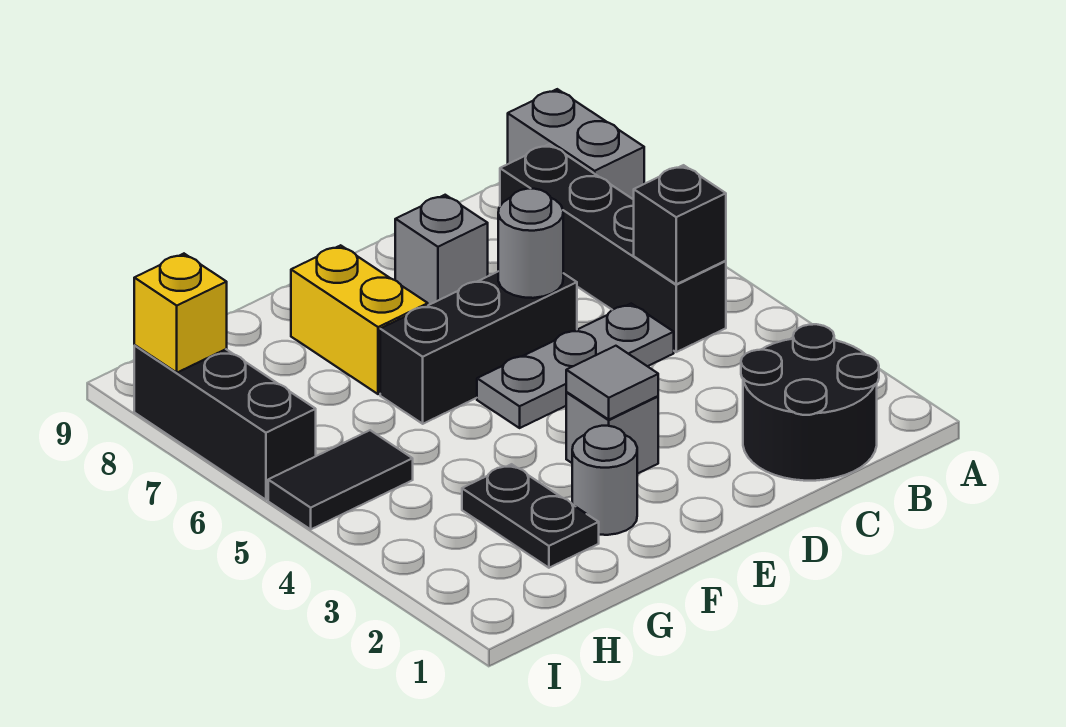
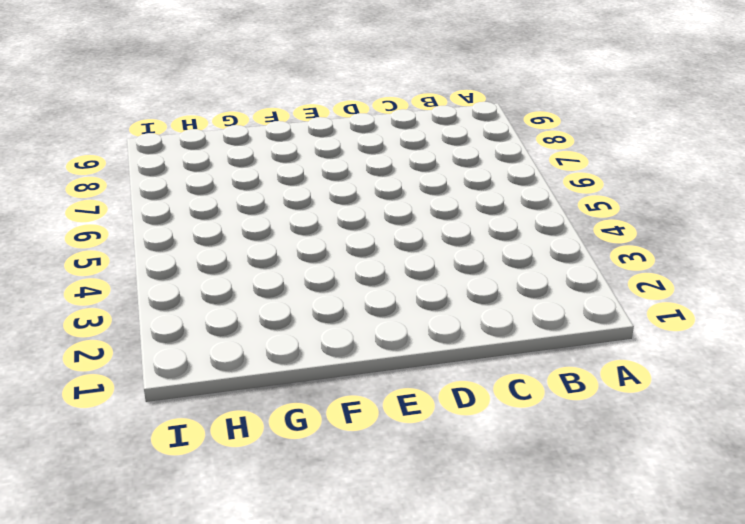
none -> grey brick A8:A9 level 1
none -> black round brick B1:C2 level 1
none -> black brick B5:B8 level 1

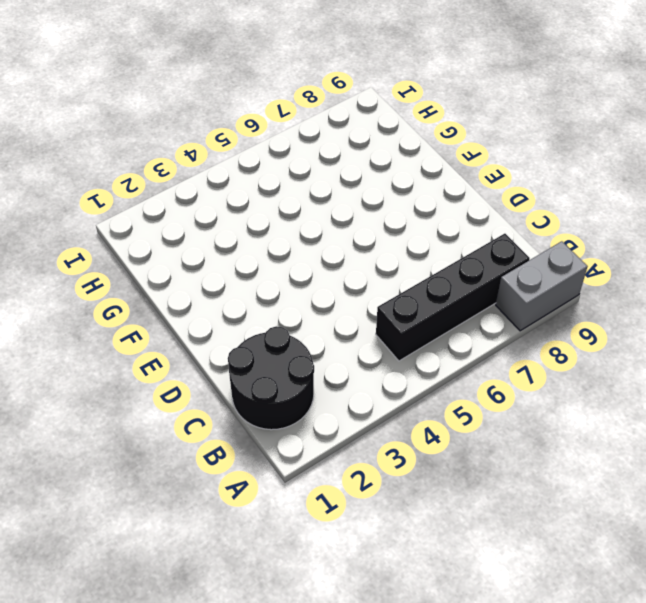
none -> grey plate C5:E5 level 1
none -> black brick D6:F6 level 1
none -> grey brick D8 level 1

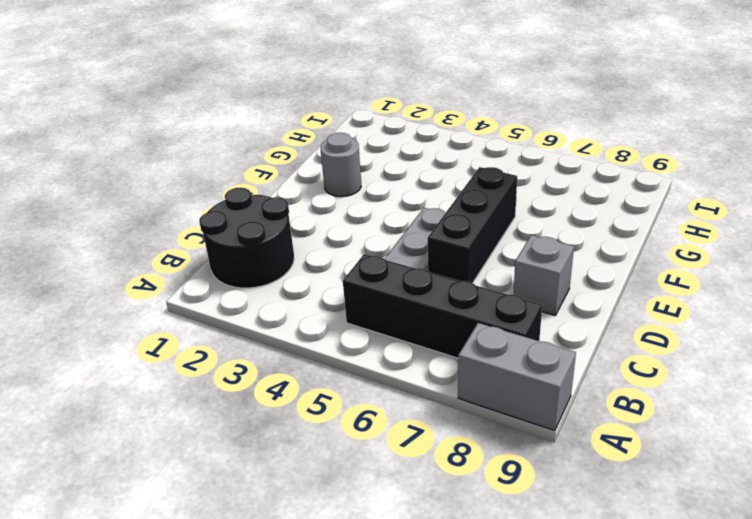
none -> grey brick E3 level 1
none -> yellow brick F7:F8 level 1
none -> black plate G2:G3 level 1

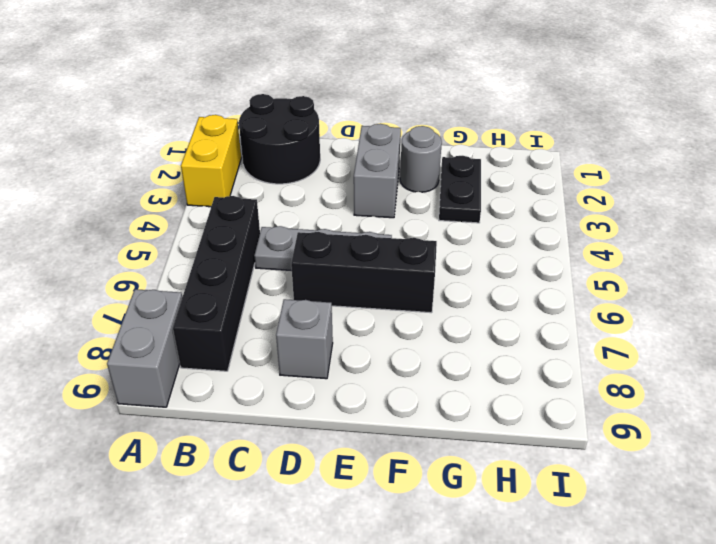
yellow brick A2:A3 level 1 -> yellow brick F7:F8 level 1
grey brick E2:E3 level 1 -> grey brick E3 level 1
none -> black tile H5:I5 level 1
none -> black brick I6:I8 level 1
none -> black brick B5 level 2

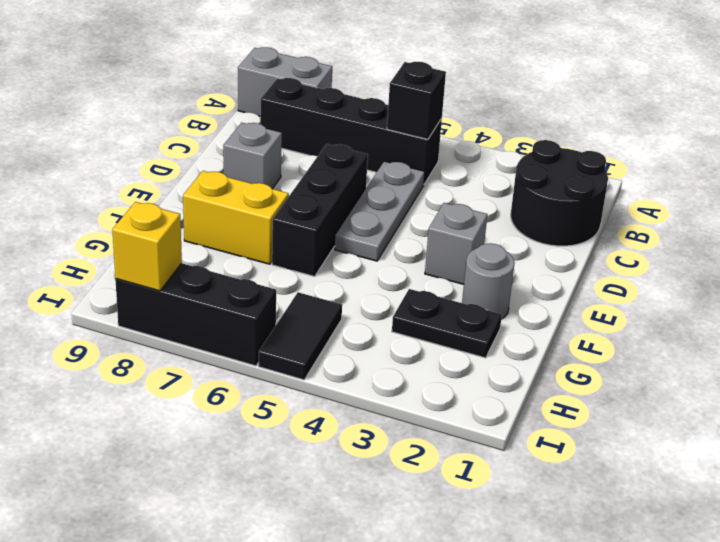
none -> grey round brick D6 level 2
none -> grey tile E3 level 2

